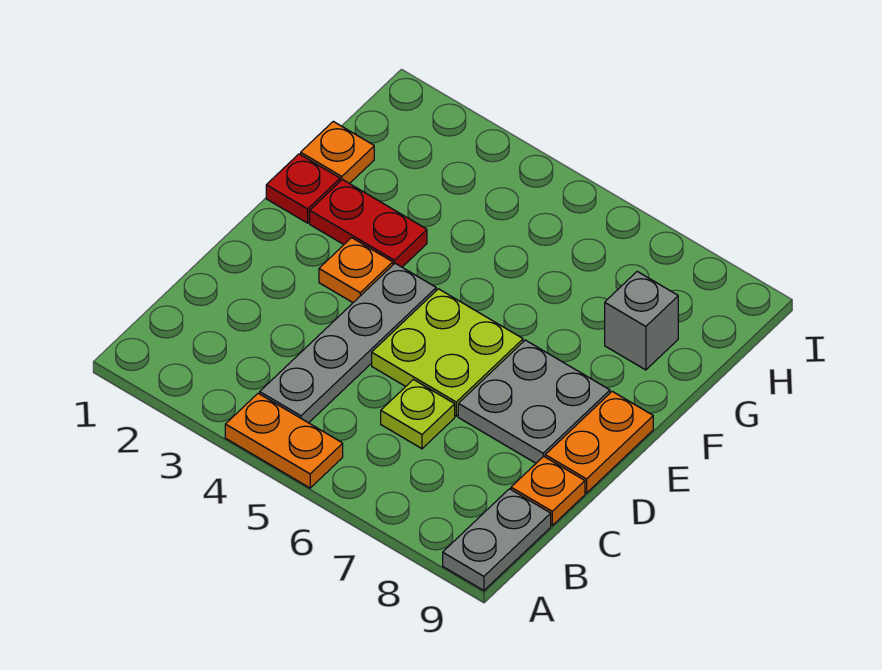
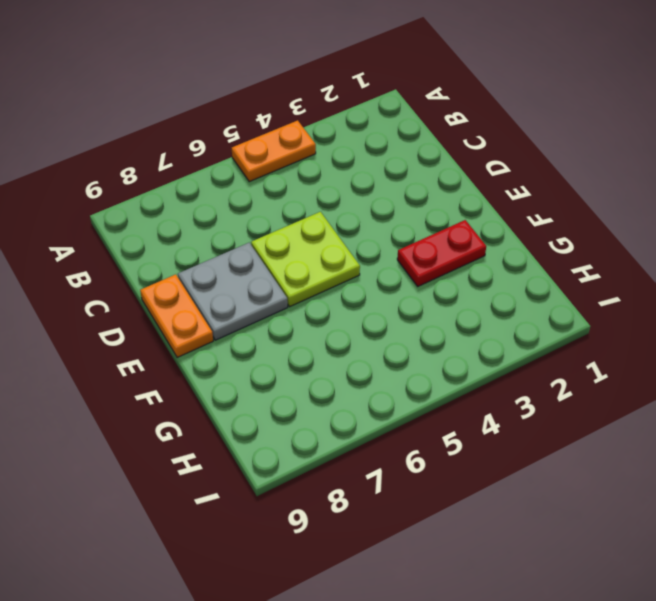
none -> grey plate A9:B9 level 1
none -> grey plate B4:E4 level 1
none -> lime plate C6 level 1

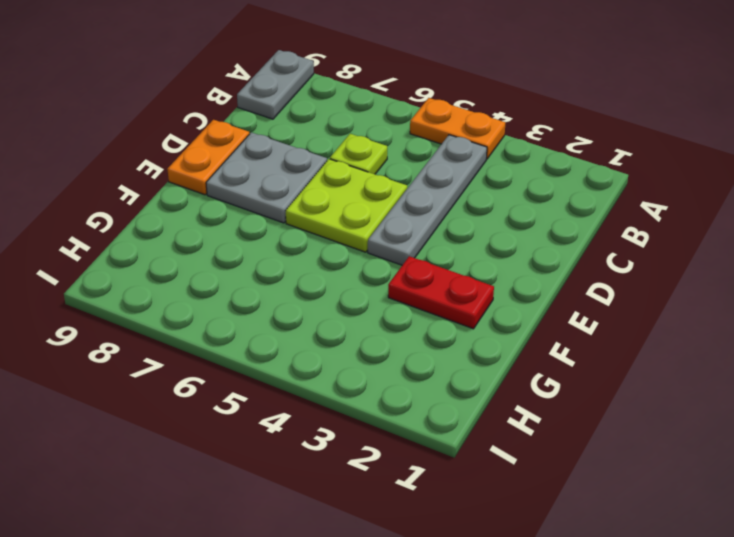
none -> orange plate C9 level 1
none -> orange plate E3 level 1
none -> red plate F1 level 1

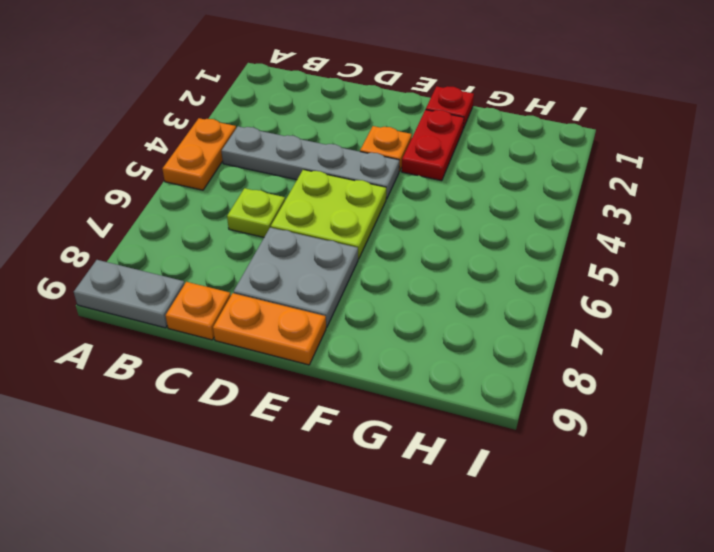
none -> orange plate G1 level 1
none -> grey brick G8 level 1

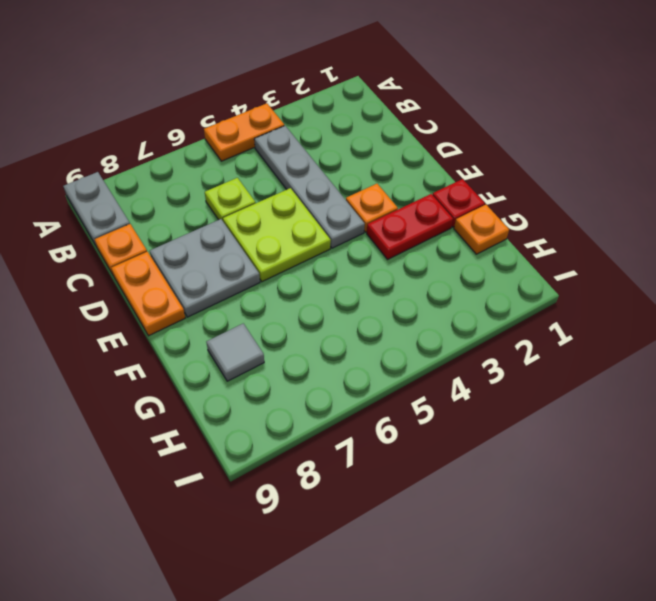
grey tile G8 level 1 -> grey brick G8 level 1

